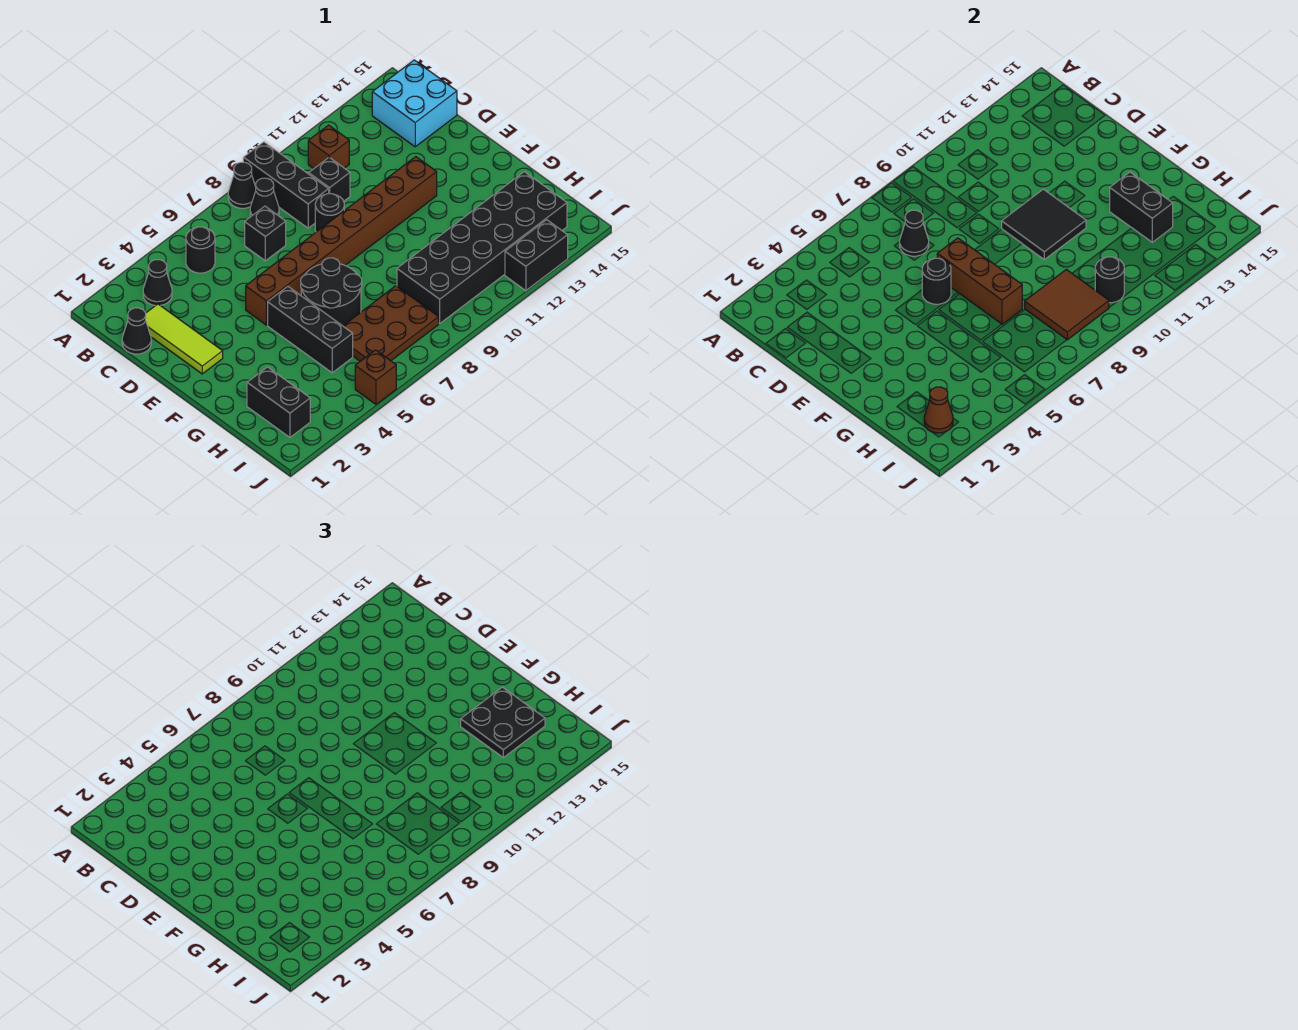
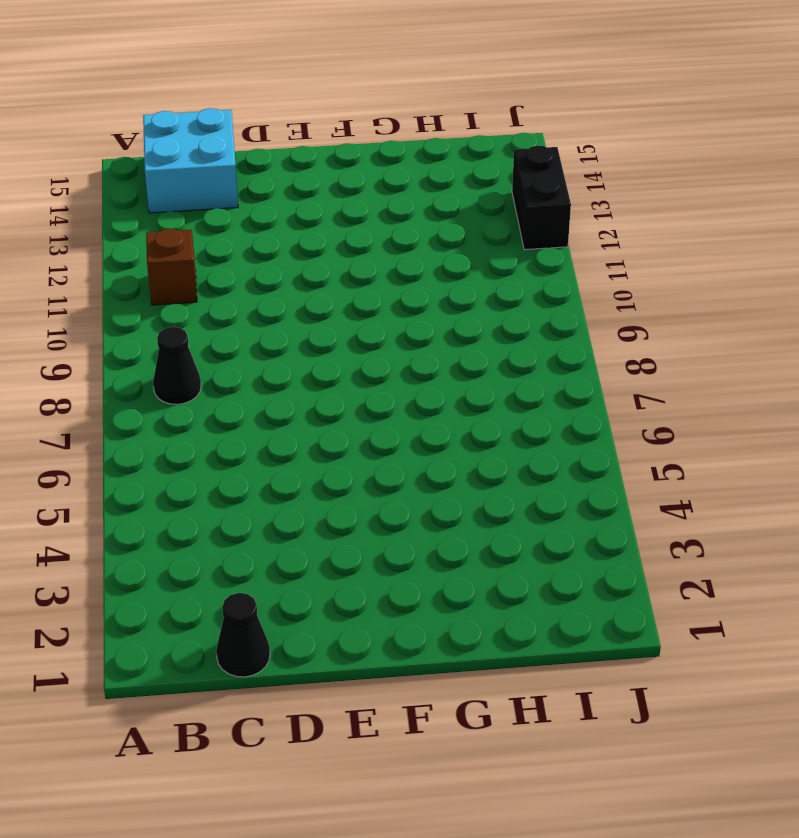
none -> black cone A8 level 1
none -> black brick A9:C9 level 1
none -> black cone B3 level 1

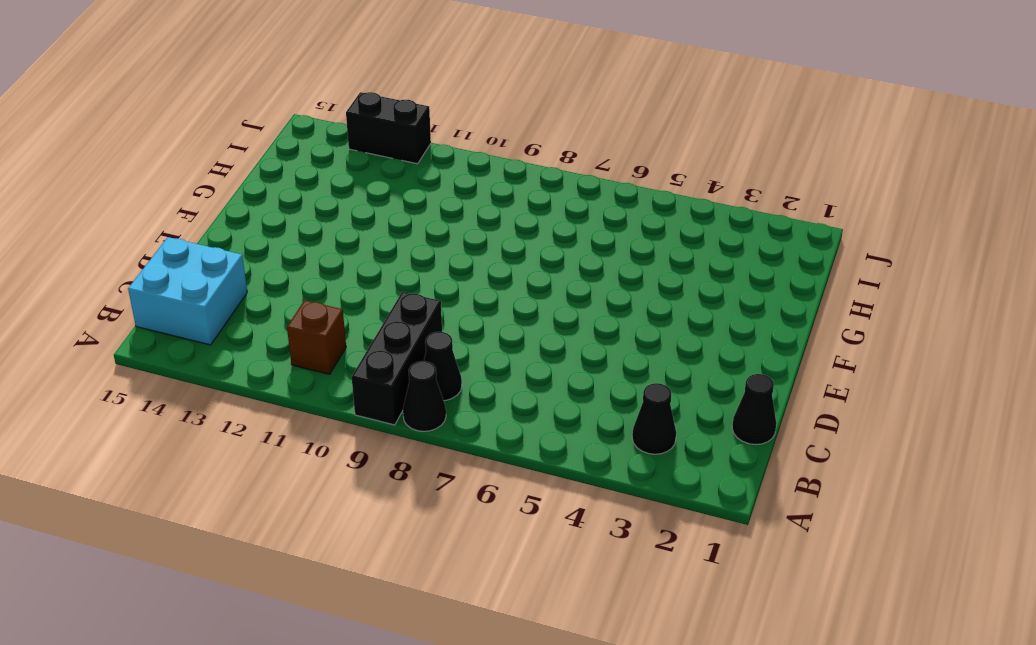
none -> black round brick B5 level 1
none -> lime tile C2:E2 level 1
none -> black brick C7 level 1

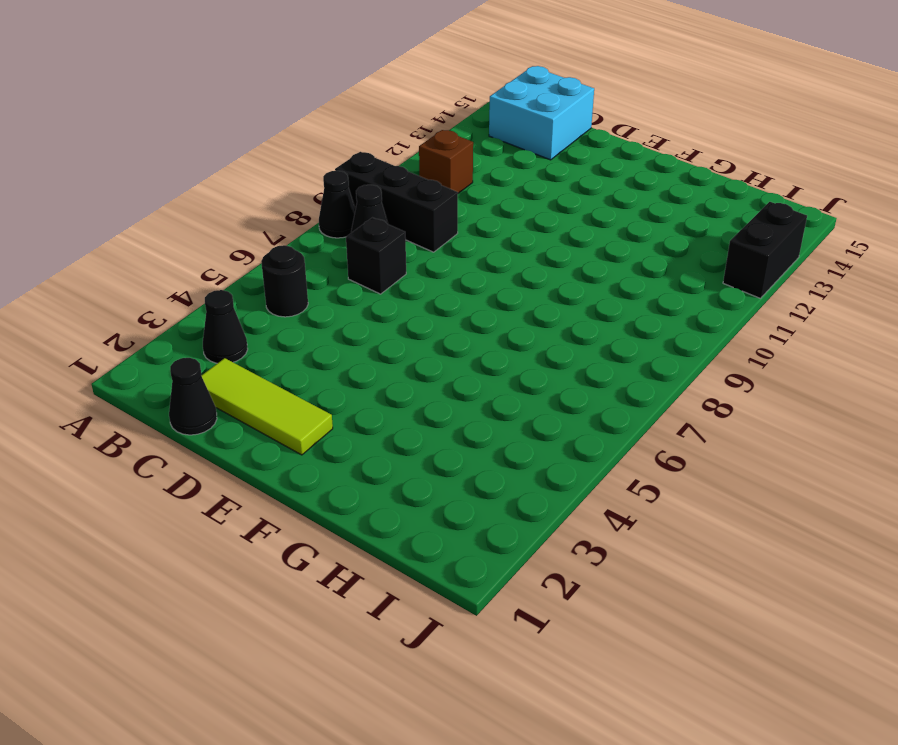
none -> black brick C10 level 1
none -> black round brick D9 level 1
none -> brown brick E5:E12 level 1

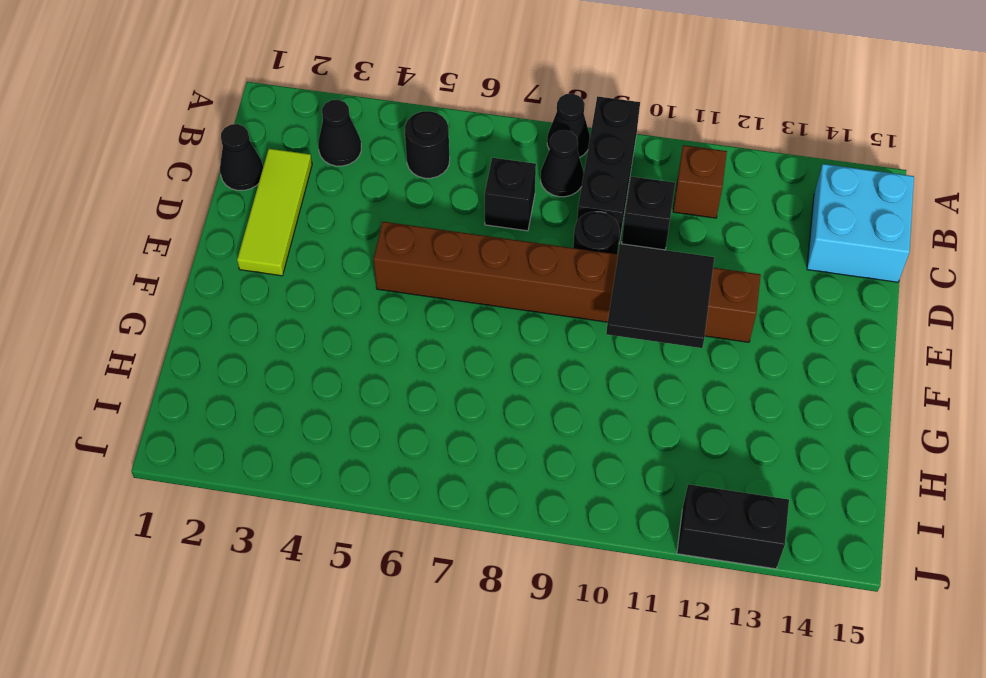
none -> black brick F5:H5 level 1
none -> black round brick F6:G7 level 1
none -> black brick H2:I2 level 1

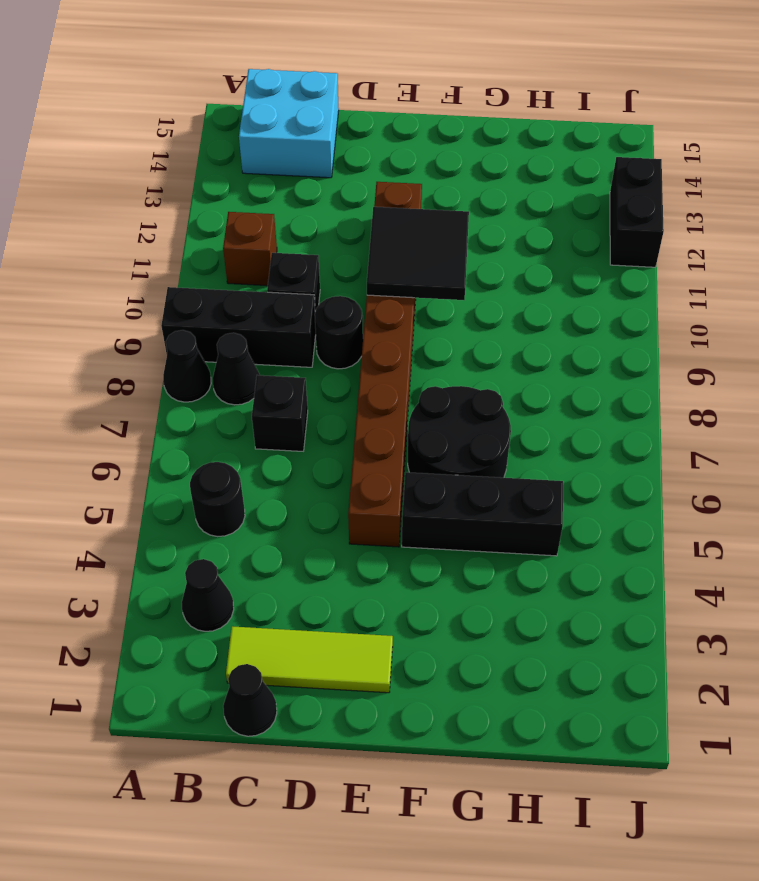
none -> black brick H2:I2 level 1
none -> brown plate H6:I8 level 1
none -> black brick H9:I14 level 1

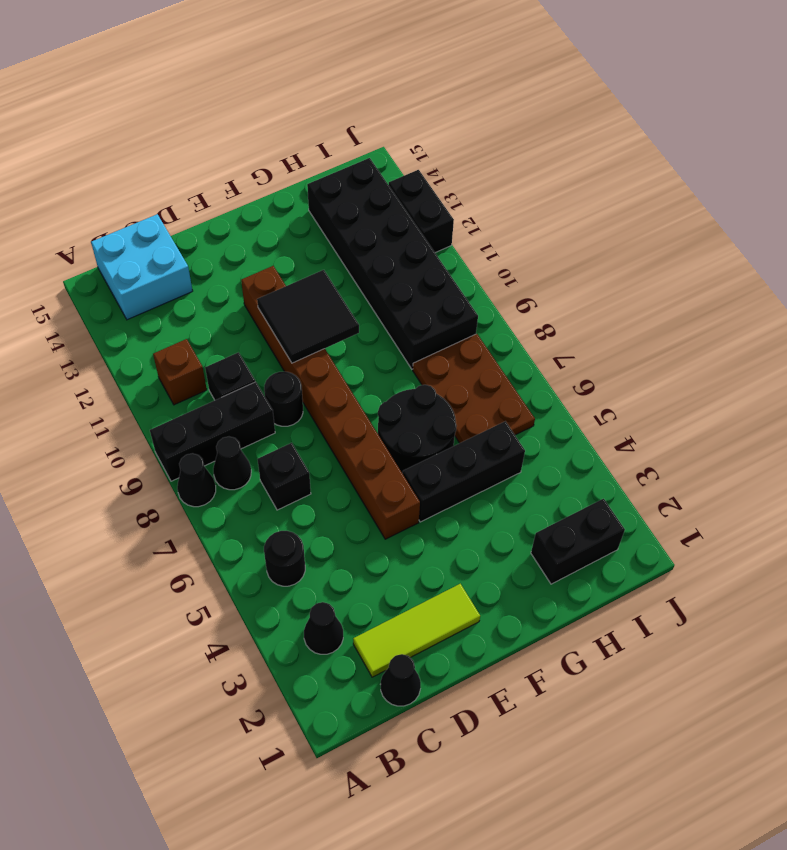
none -> brown brick J5 level 1
none -> black cone C7 level 2
none -> black round brick E6 level 2

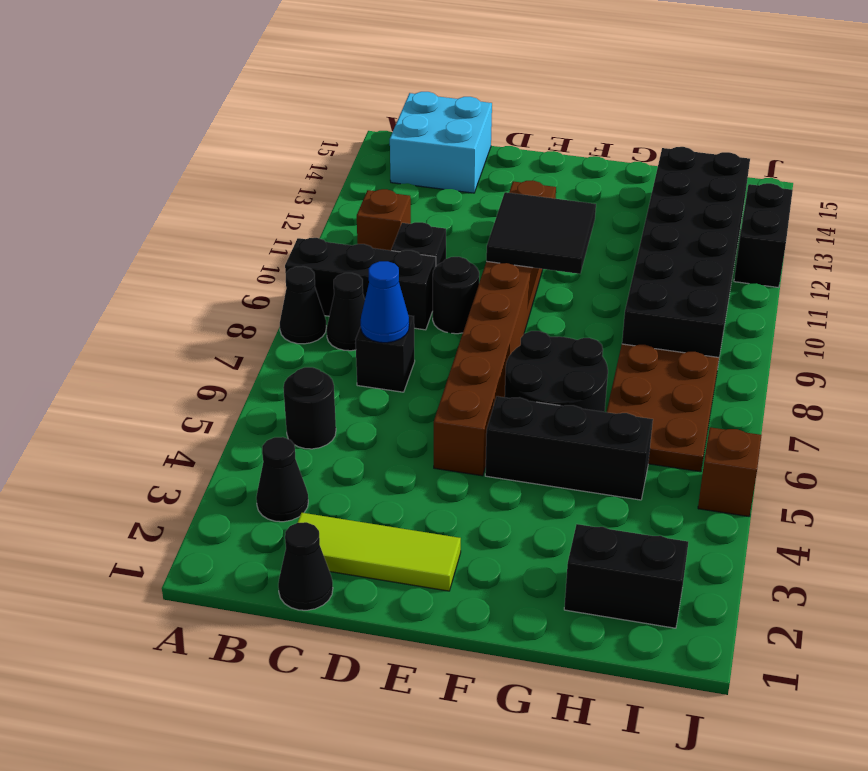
blue cone C7 level 2 -> black cone C7 level 2
none -> black round brick E6 level 2
none -> brown brick E7:G7 level 2
none -> black brick G13:H13 level 2

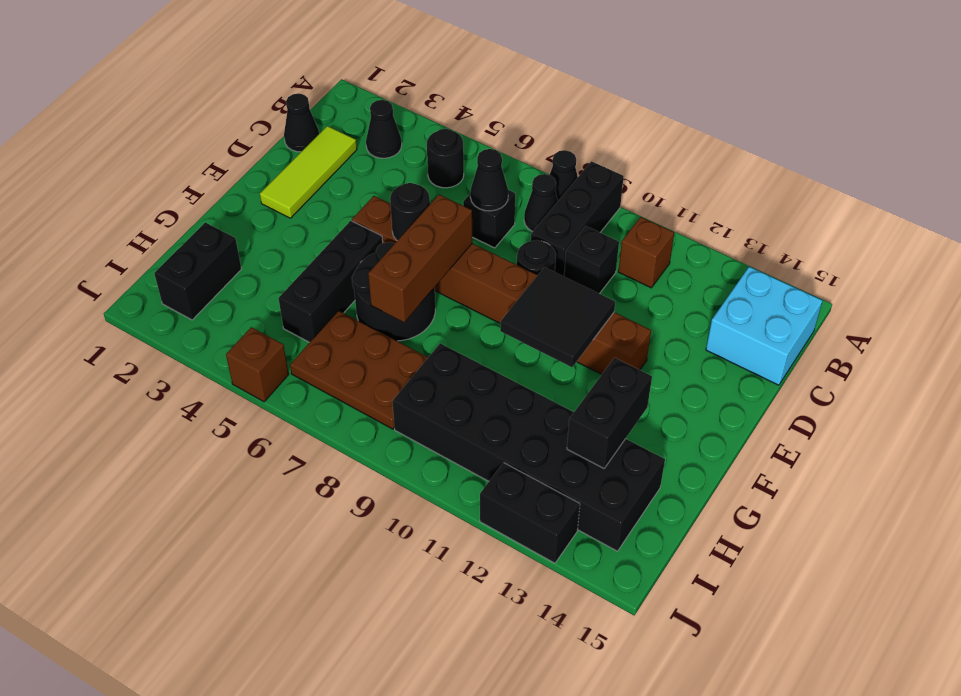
none -> brown tile H8:I9 level 2
none -> brown cone I2 level 2
none -> black round brick I10 level 2

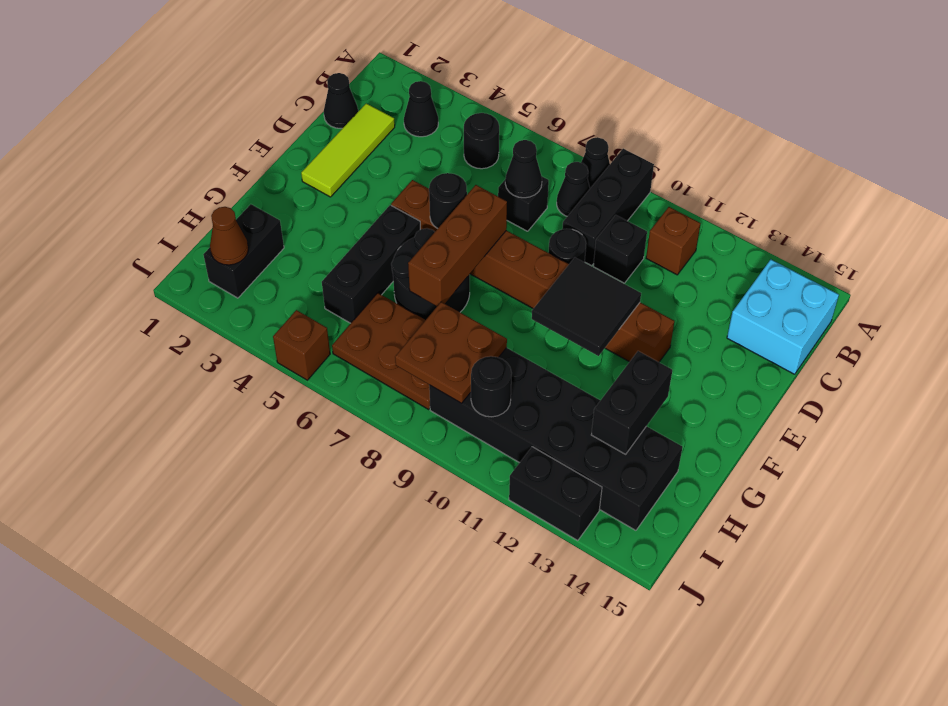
brown plate H8:I9 level 2 -> brown tile H8:I9 level 2
none -> black plate G13:H14 level 3

